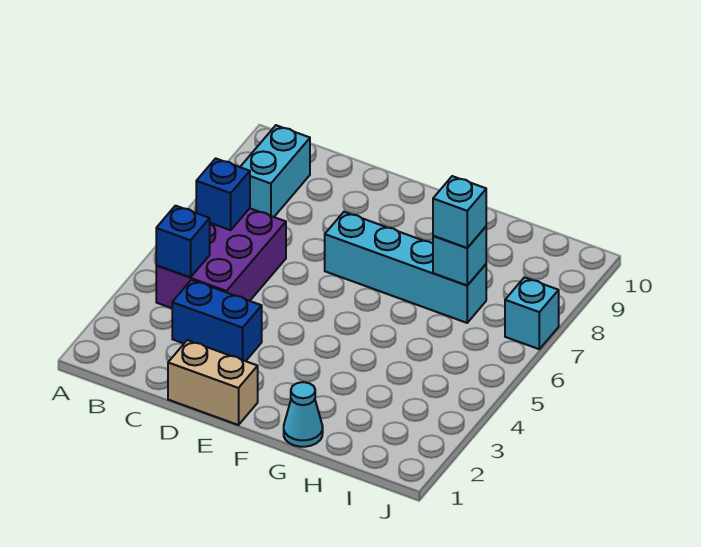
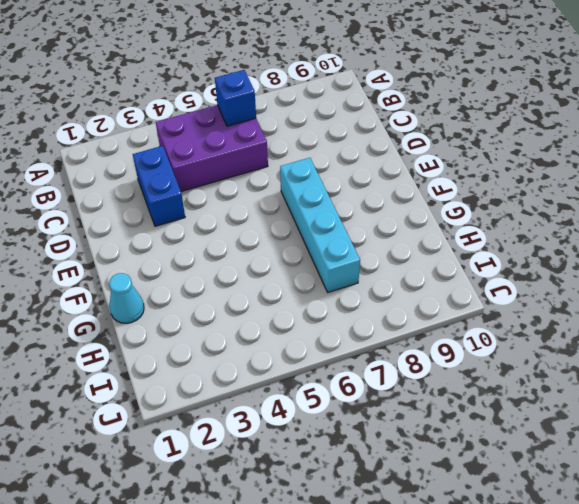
none -> cyan brick B8:B9 level 1
none -> tan brick D1:E1 level 1

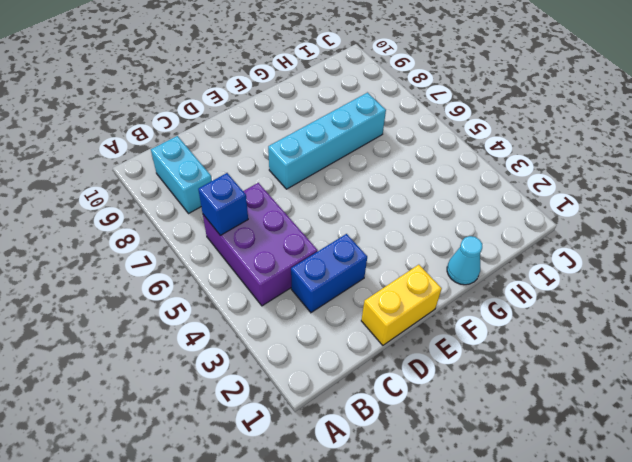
yellow brick D1:E1 level 1 -> tan brick D1:E1 level 1
none -> cyan brick J7 level 1
none -> blue brick B4 level 2

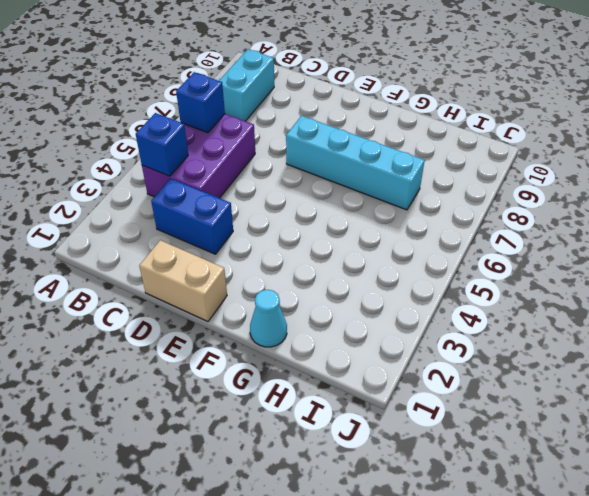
none -> cyan brick J7 level 1
none -> cyan brick H7 level 2

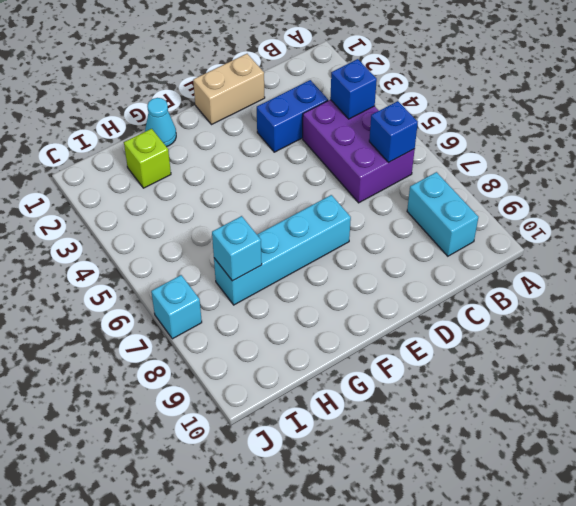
lime brick H2 level 1 -> none
none -> cyan brick H7 level 3

